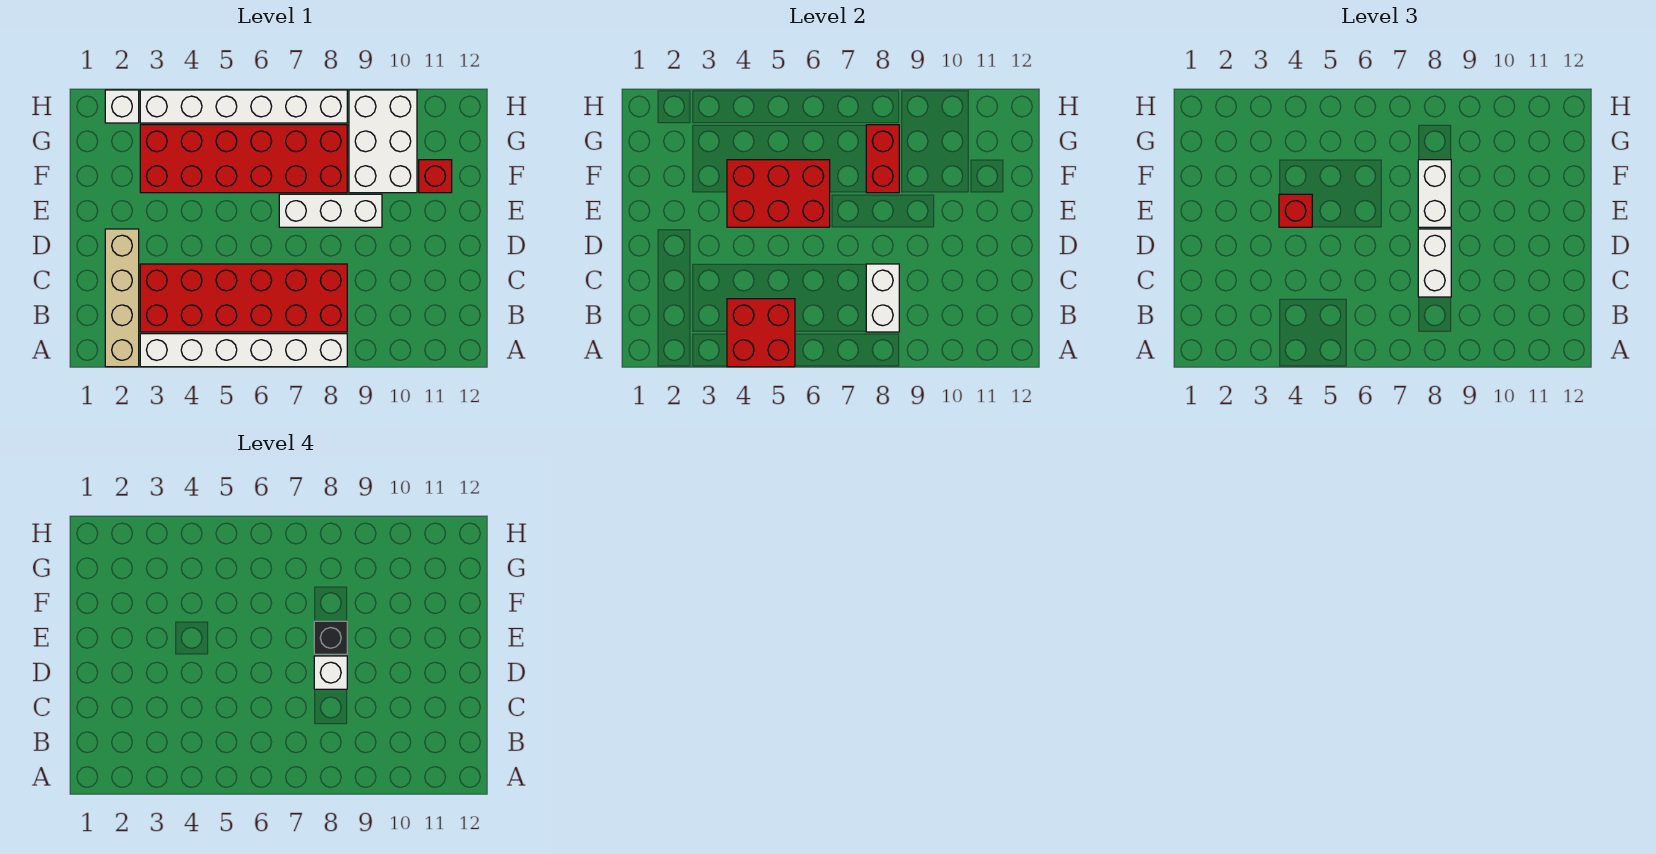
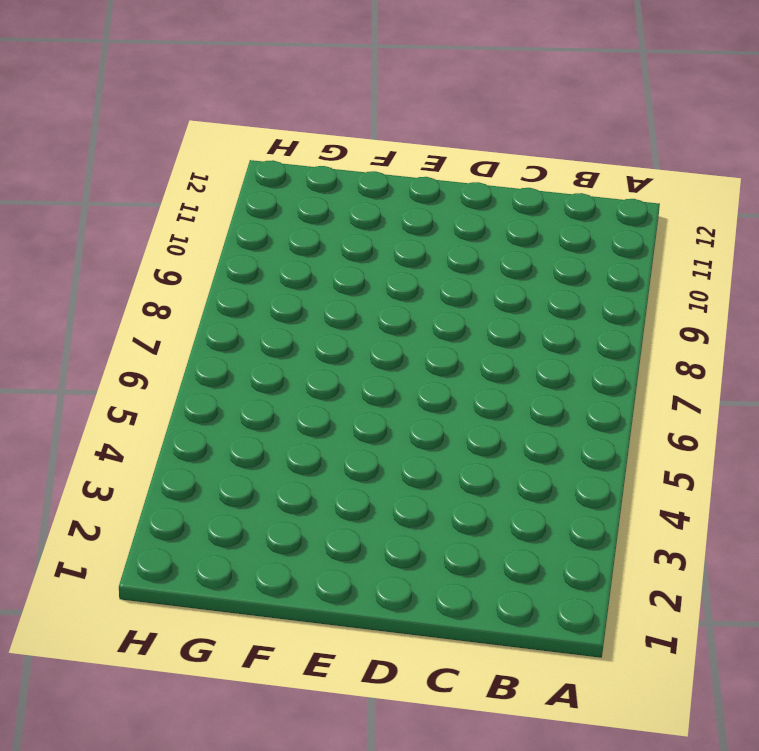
none -> tan brick A2:D2 level 1
none -> white brick A3:A8 level 1
none -> red brick B3:C8 level 1

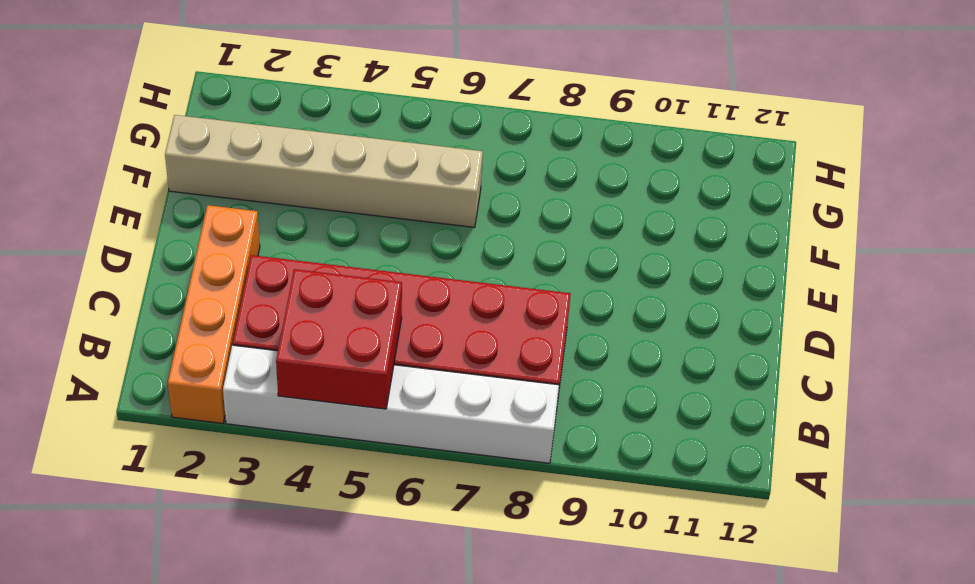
orange brick A2:D2 level 1 -> tan brick A2:D2 level 1
tan brick F1:F6 level 1 -> red brick F3:G8 level 1
none -> white brick E7:E9 level 1
none -> white brick F9:H10 level 1
none -> red brick F11 level 1

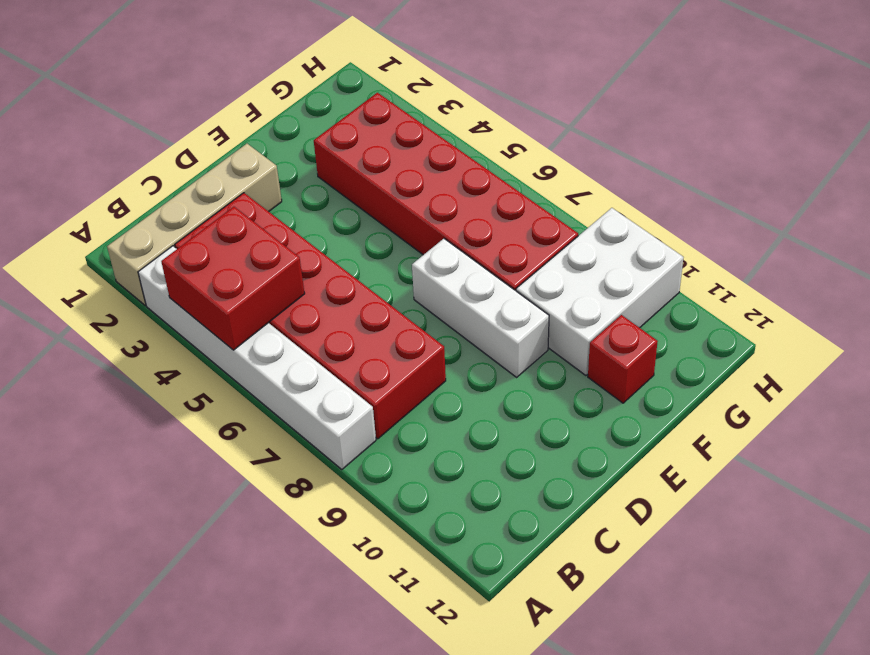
none -> white brick H2 level 1
none -> white brick H3:H8 level 1
none -> white brick B8:C8 level 2

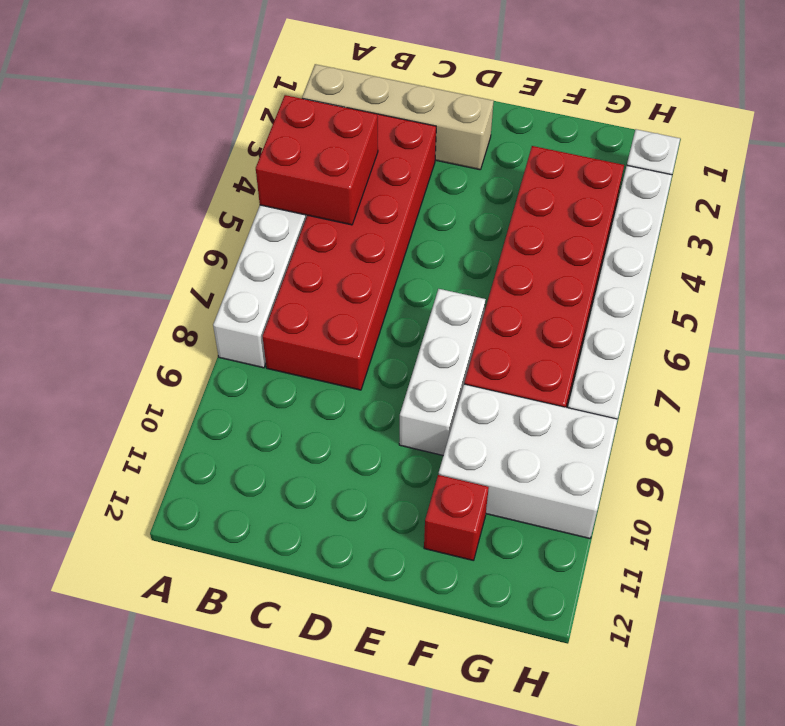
none -> white brick B8:C8 level 2
none -> red brick E4:F6 level 2
none -> red brick F8:G8 level 2

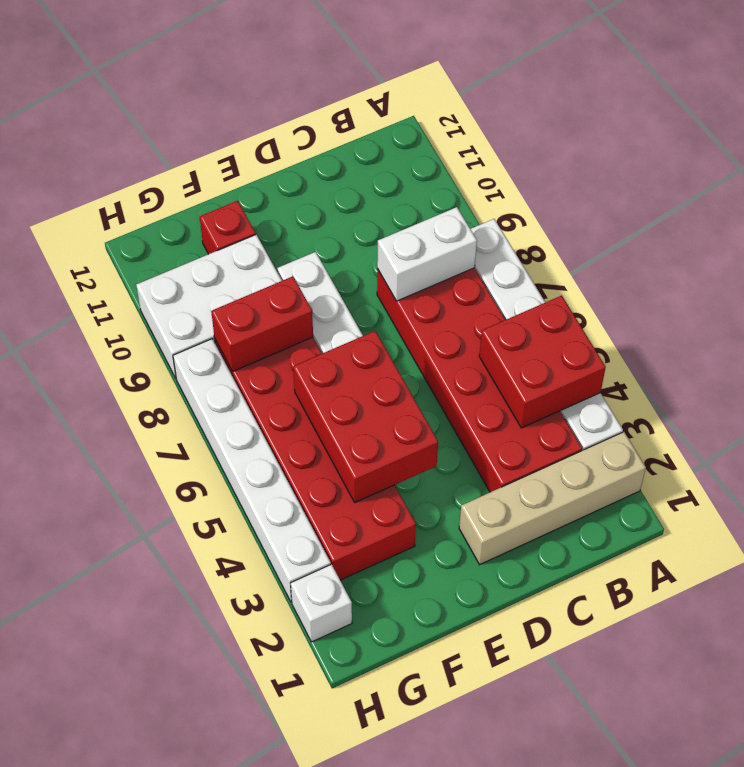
none -> white brick C8:D8 level 3
none -> red brick E4 level 3
none -> white brick E8:F8 level 3

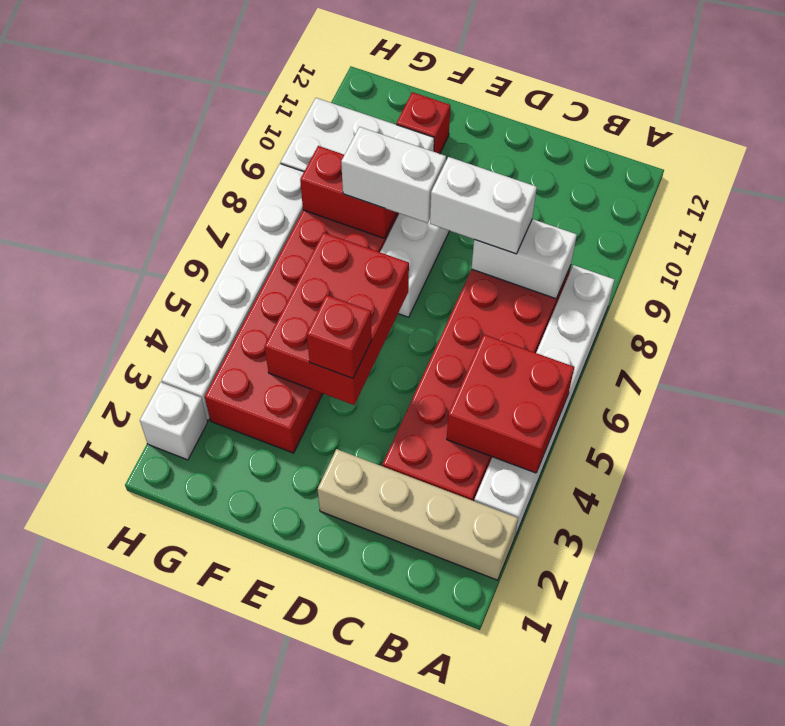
none -> white brick D8 level 4
none -> black brick E8 level 4

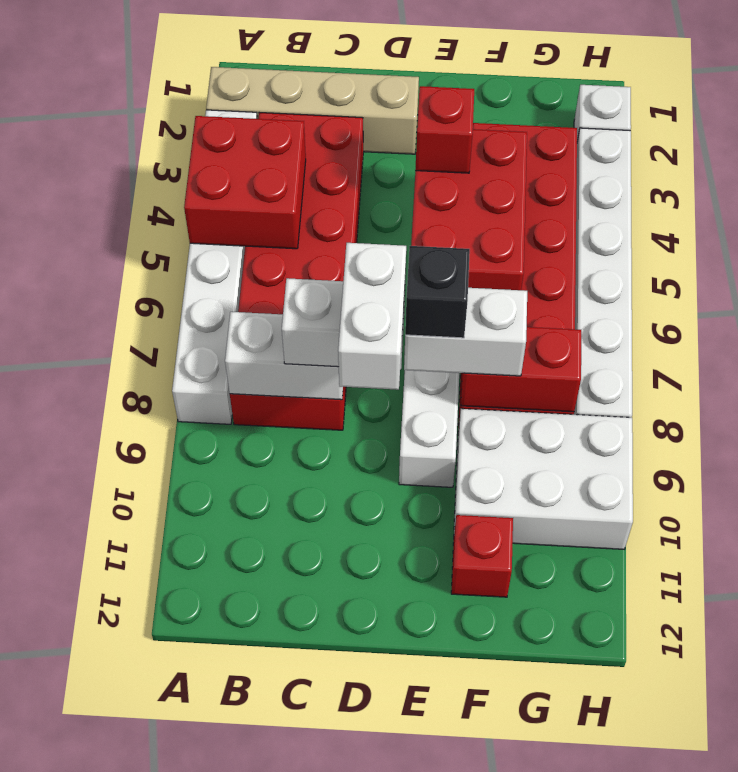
white brick D8:D9 level 4 -> white brick D8 level 4

